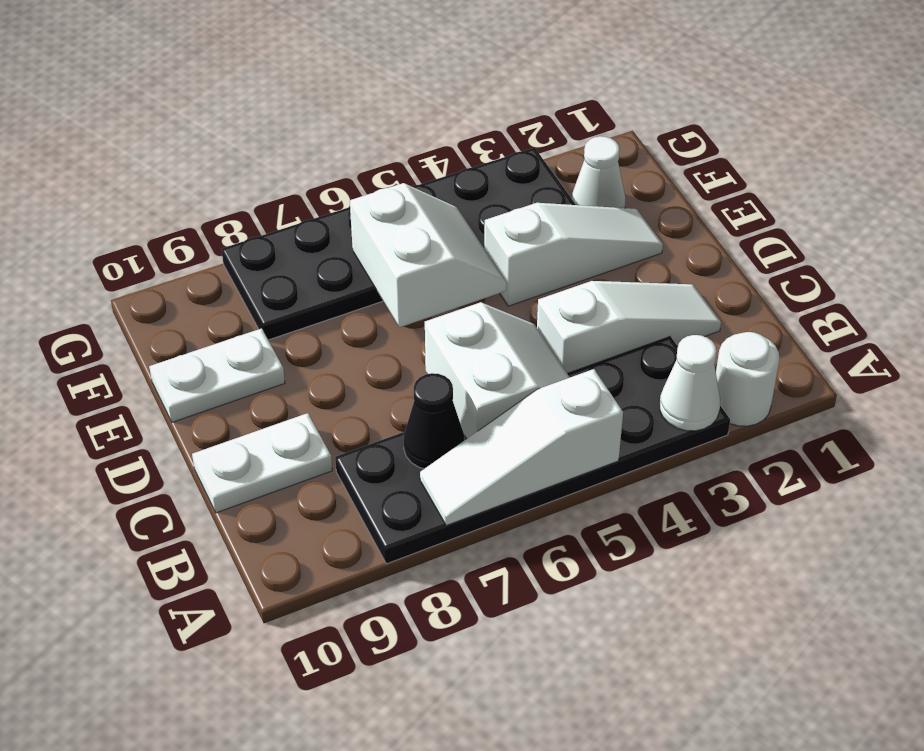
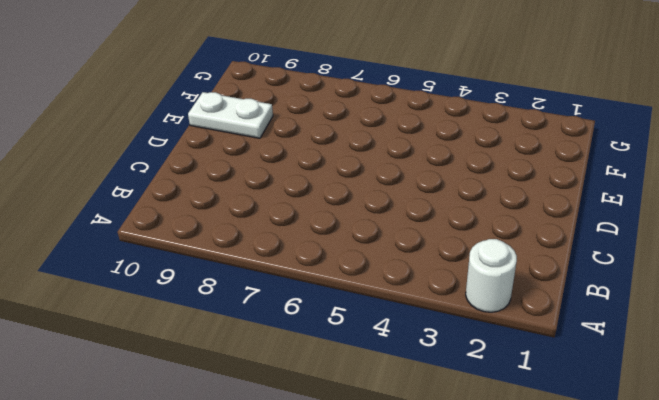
none -> black plate A3:B8 level 1
none -> white slope C2:C4 level 1 top 4
none -> white plate C9:C10 level 1

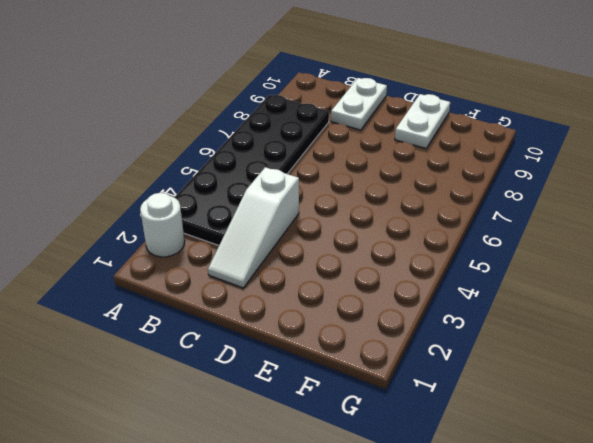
none -> white slope E2:E4 level 1 top 4
none -> white cone F2 level 1
none -> black plate F3:G8 level 1

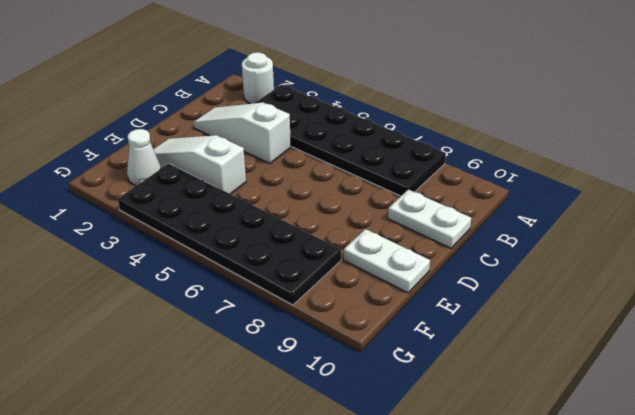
none -> white cone A3 level 2
none -> white slope A5:A7 level 2 top 5
none -> white slope B5:C6 level 2 top 6

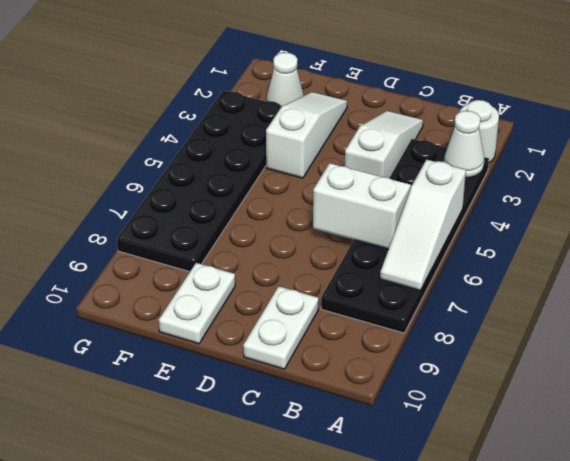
none -> black cone B7 level 2
none -> white slope E5:F6 level 2 top 6

